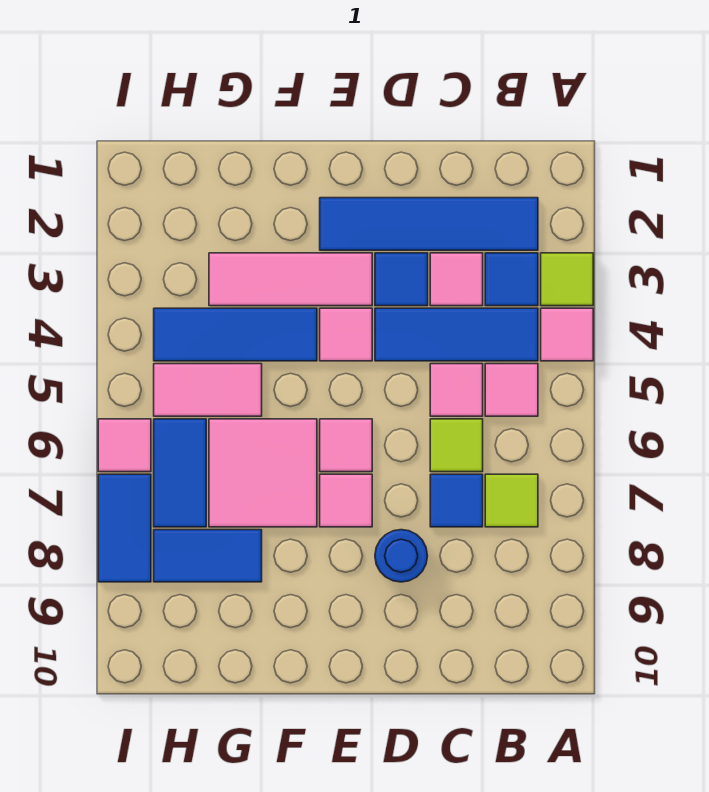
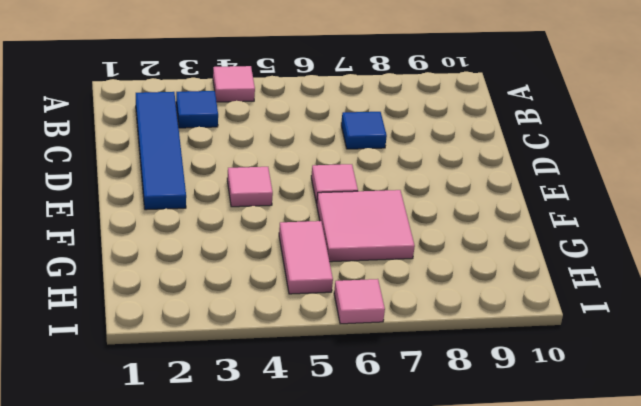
none -> lime tile A3 level 1
none -> blue tile B4:D4 level 1
none -> pink tile B5 level 1

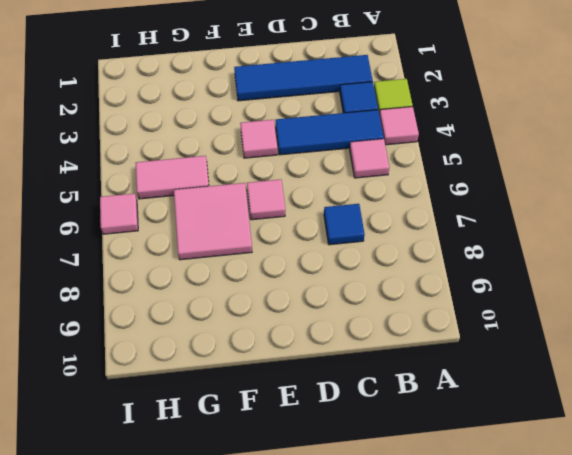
none -> lime tile B7 level 1
none -> pink tile C3 level 1
none -> pink tile C5 level 1

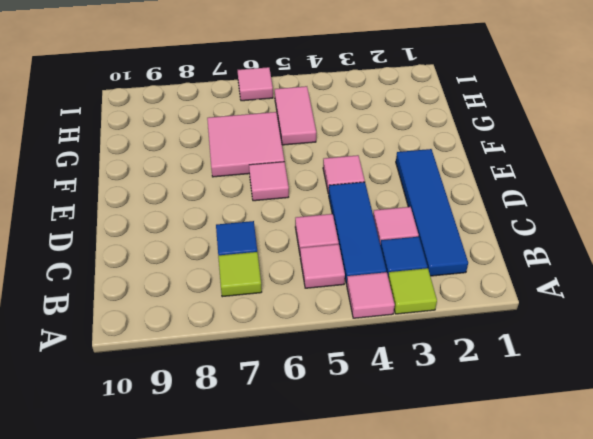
none -> lime tile C6 level 1
none -> blue tile D3 level 1
none -> blue round brick D8 level 1

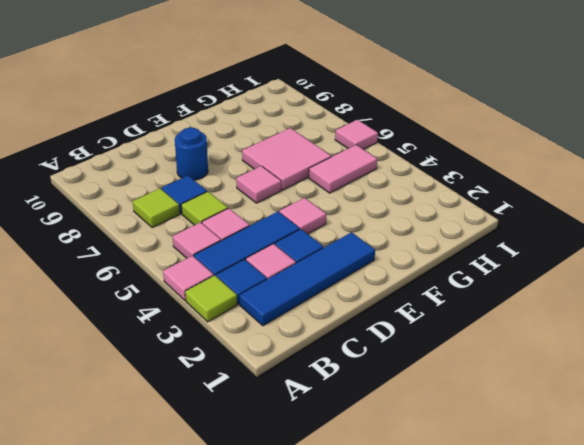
none -> pink tile E3:G3 level 1
none -> pink tile E7 level 1
none -> blue tile F4:H4 level 1

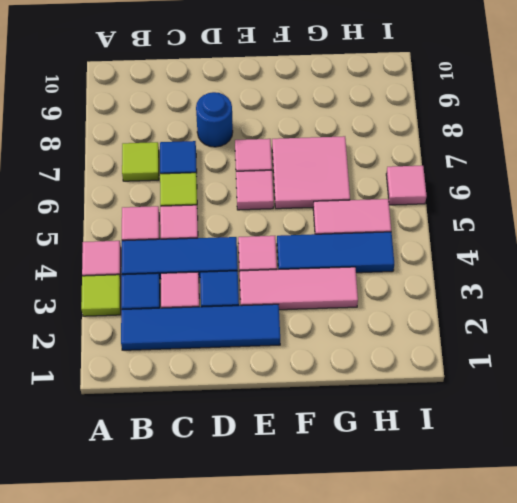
none -> blue tile G8:H8 level 1
none -> blue tile H6:H7 level 1
none -> blue tile I7:I8 level 1

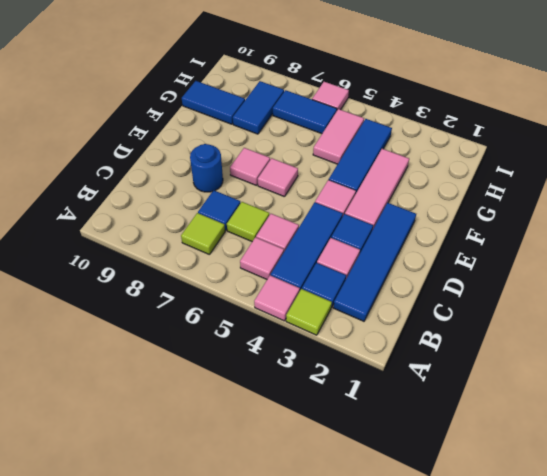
blue tile G9:G10 level 1 -> blue tile I7:I8 level 1
none -> pink tile F6:G7 level 1

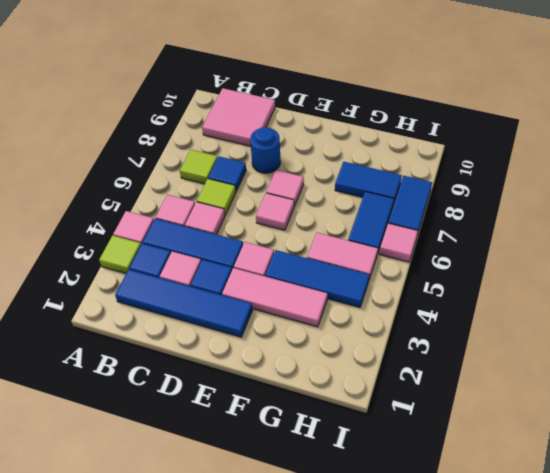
pink tile B9:C10 level 1 -> pink tile F6:G7 level 1

